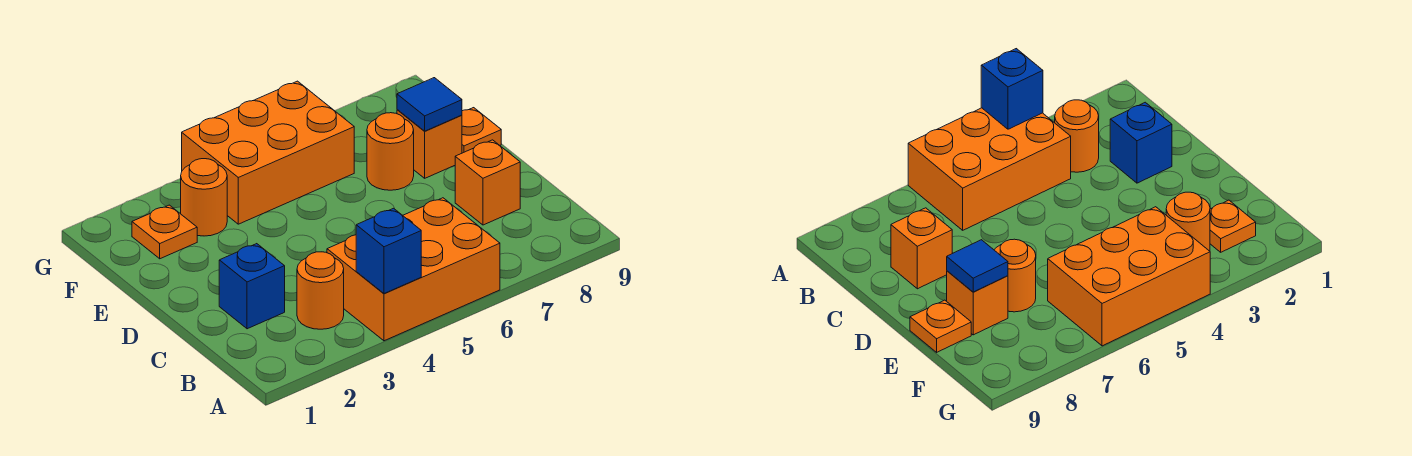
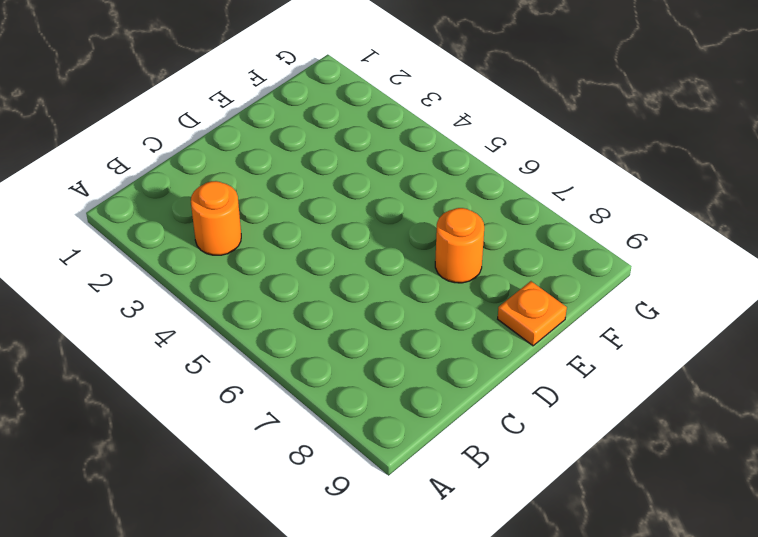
none -> orange brick A4:B6 level 1
none -> blue brick C2 level 1
none -> orange brick C8 level 1

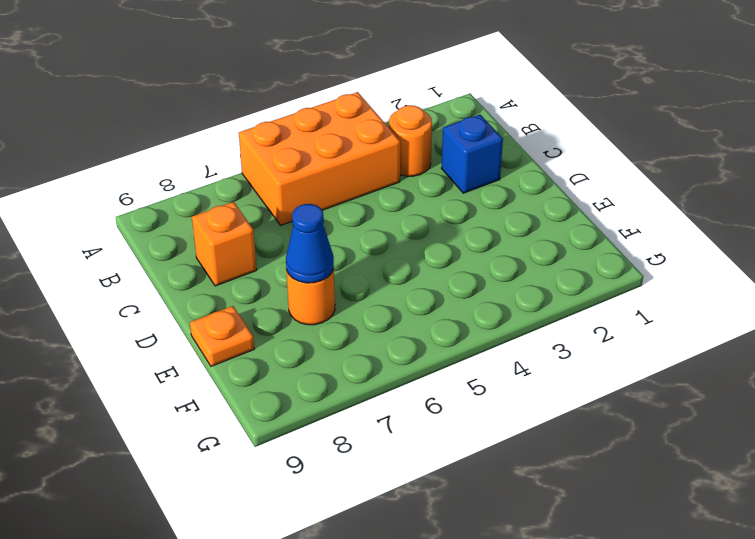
blue cone E7 level 2 -> none
none -> orange brick E8 level 1
none -> orange plate F2 level 1
none -> orange round brick F3 level 1

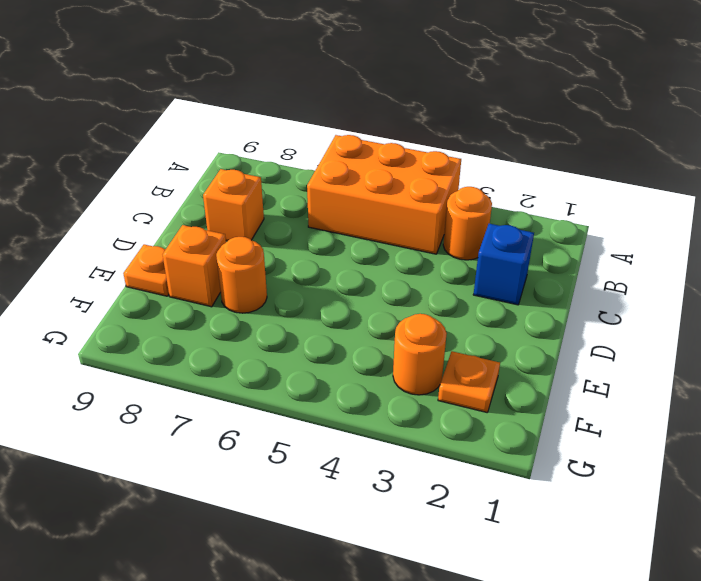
none -> orange brick F4:G6 level 1
none -> blue brick A4 level 2
none -> blue tile E8 level 2

